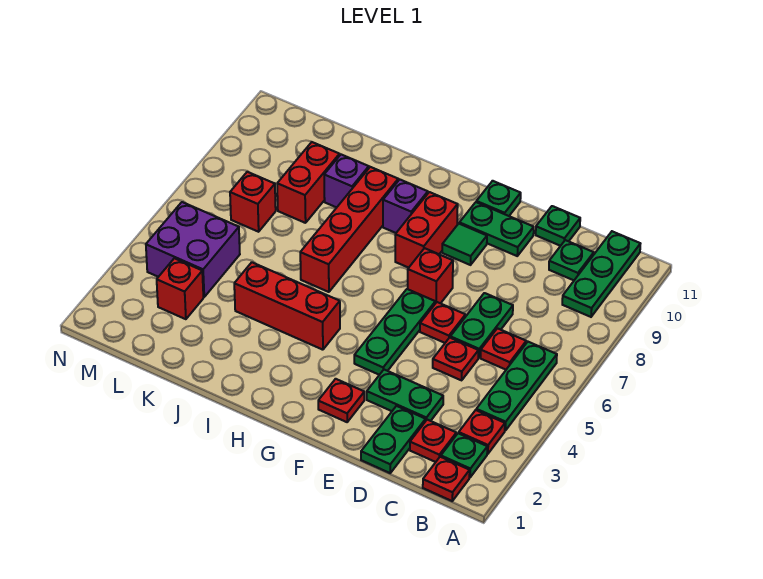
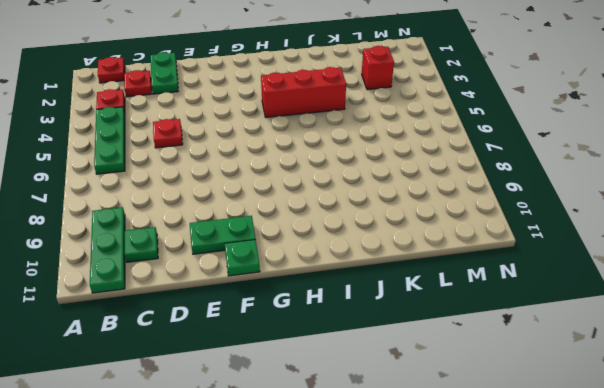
none -> green plate B2 level 1
none -> red plate C6 level 1
none -> green plate D3:E3 level 1

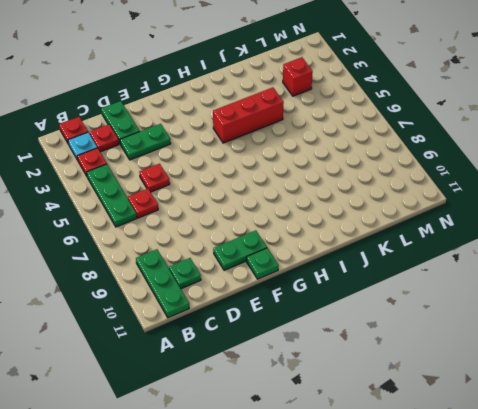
cyan plate B2 level 1 -> green plate B2 level 1
none -> green plate D6:D7 level 1
none -> green plate D11 level 1
none -> red plate E6 level 1

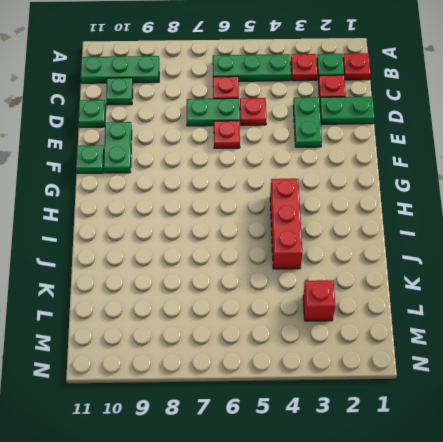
none -> red plate F2 level 1
none -> green plate F4:F6 level 1
none -> red brick F7 level 1

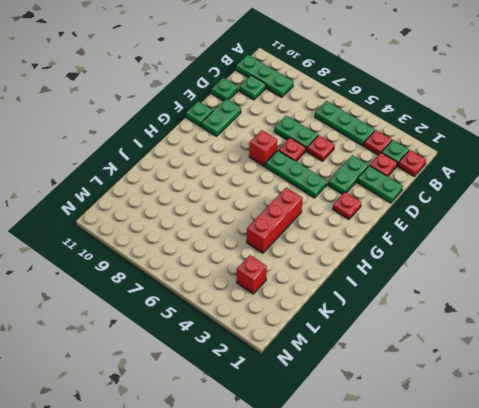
none -> red plate C6 level 1
none -> green tile F9 level 1
none -> red brick G8:G9 level 1

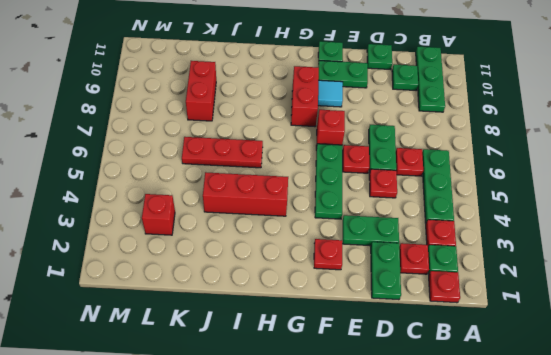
cyan tile F9 level 1 -> green tile F9 level 1
red plate I6:K6 level 1 -> red brick I6:I9 level 1
none -> purple brick H9 level 1
none -> purple brick J9 level 1
none -> purple brick L4:M5 level 1

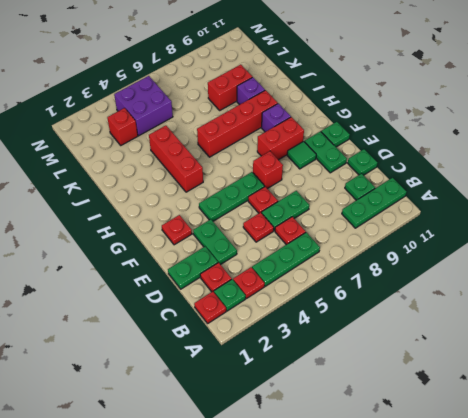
none -> red brick L7 level 1

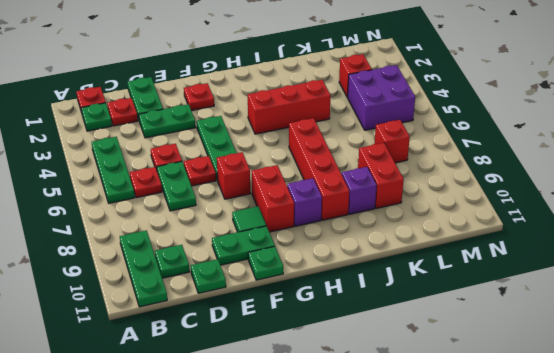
none -> red plate B3 level 1

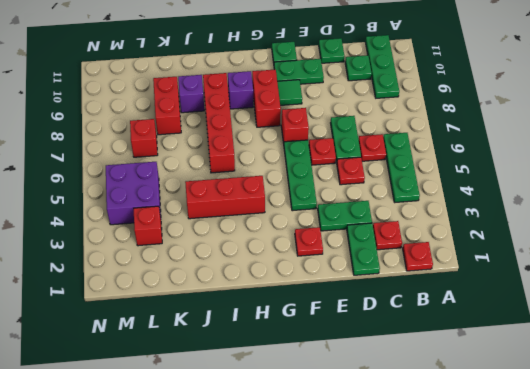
none -> green plate B2 level 1
none -> red plate B3 level 1

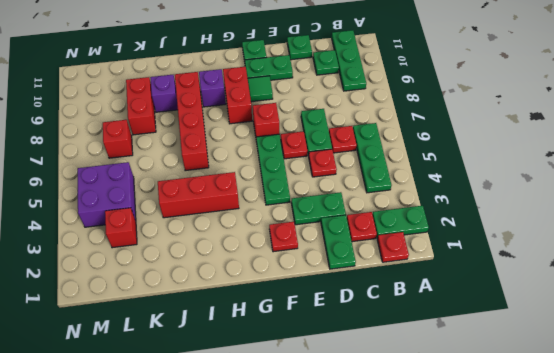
green plate A2:B2 level 1 -> green plate B2 level 1
none -> red plate B3 level 1

